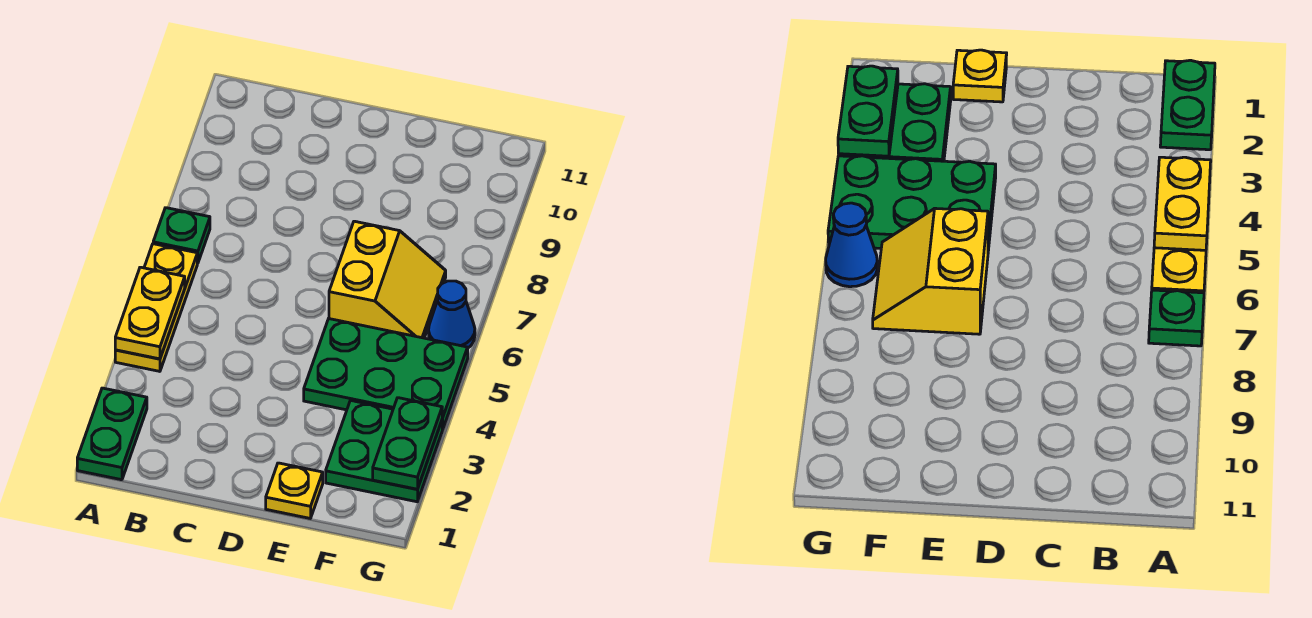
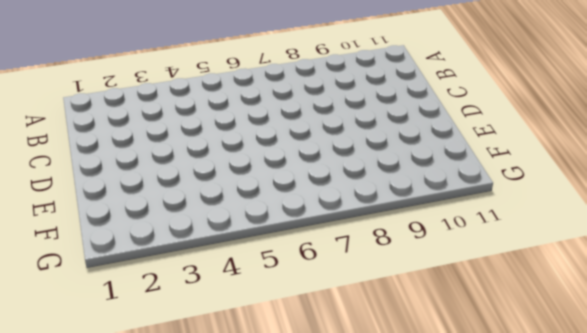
none -> green plate A1:A2 level 1
none -> yellow plate A4:A6 level 1

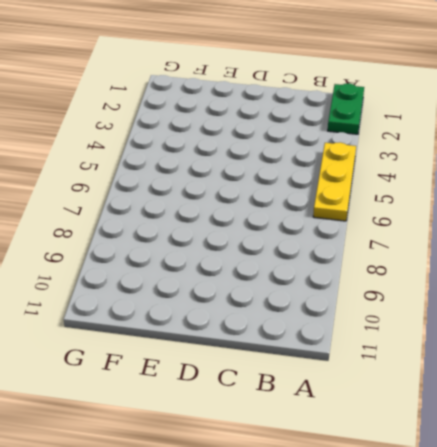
none -> green plate A7 level 1
none -> yellow plate E1 level 1

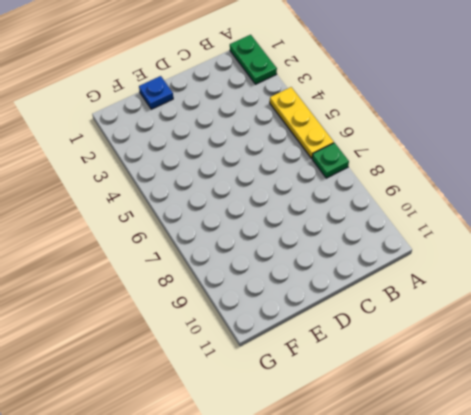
blue plate E1 level 1 -> yellow plate E1 level 1
none -> green plate E4:G5 level 1
none -> yellow slope E6:F7 level 1 top E

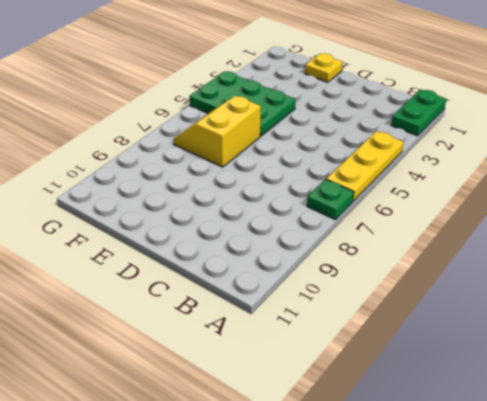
none -> green plate F2:G3 level 1
none -> blue cone G6 level 1

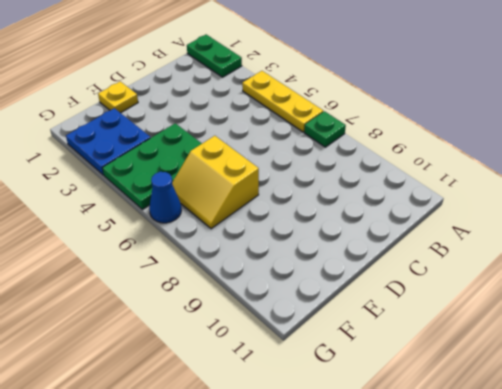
blue plate F2:G3 level 1 -> green plate F2:G3 level 1
none -> yellow plate A4:A5 level 2
none -> green plate G2:G3 level 2

